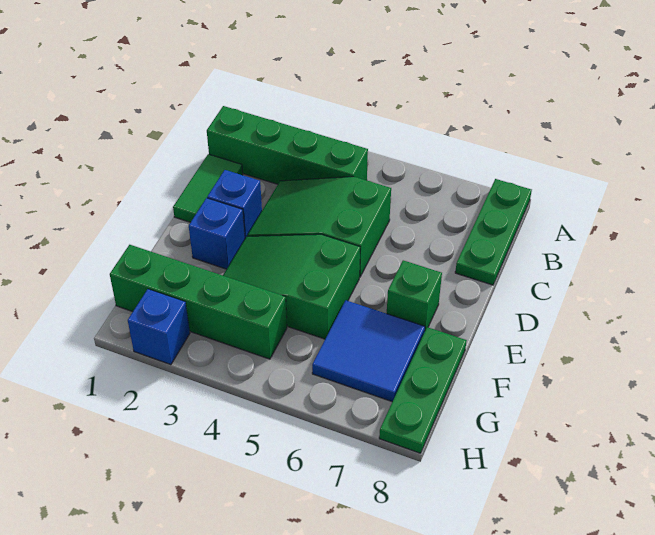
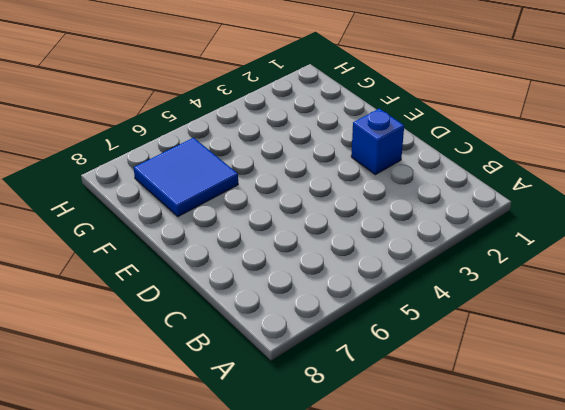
none -> green plate A8:C8 level 1
none -> green brick B1:B4 level 1
none -> green tile C1:D1 level 1

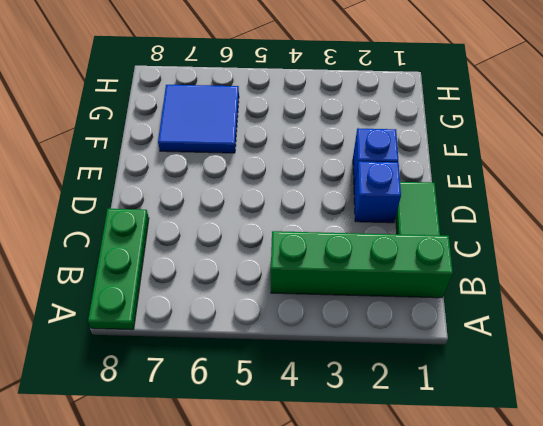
none -> green slope C3:D5 level 1 top 5
none -> green slope E3:F5 level 1 top 5
none -> green brick E7 level 1

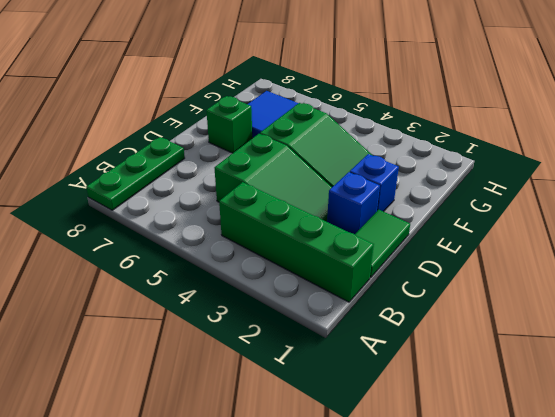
none -> green plate F8:H8 level 1
none -> green brick G1:G4 level 1
none -> blue brick H2 level 1

